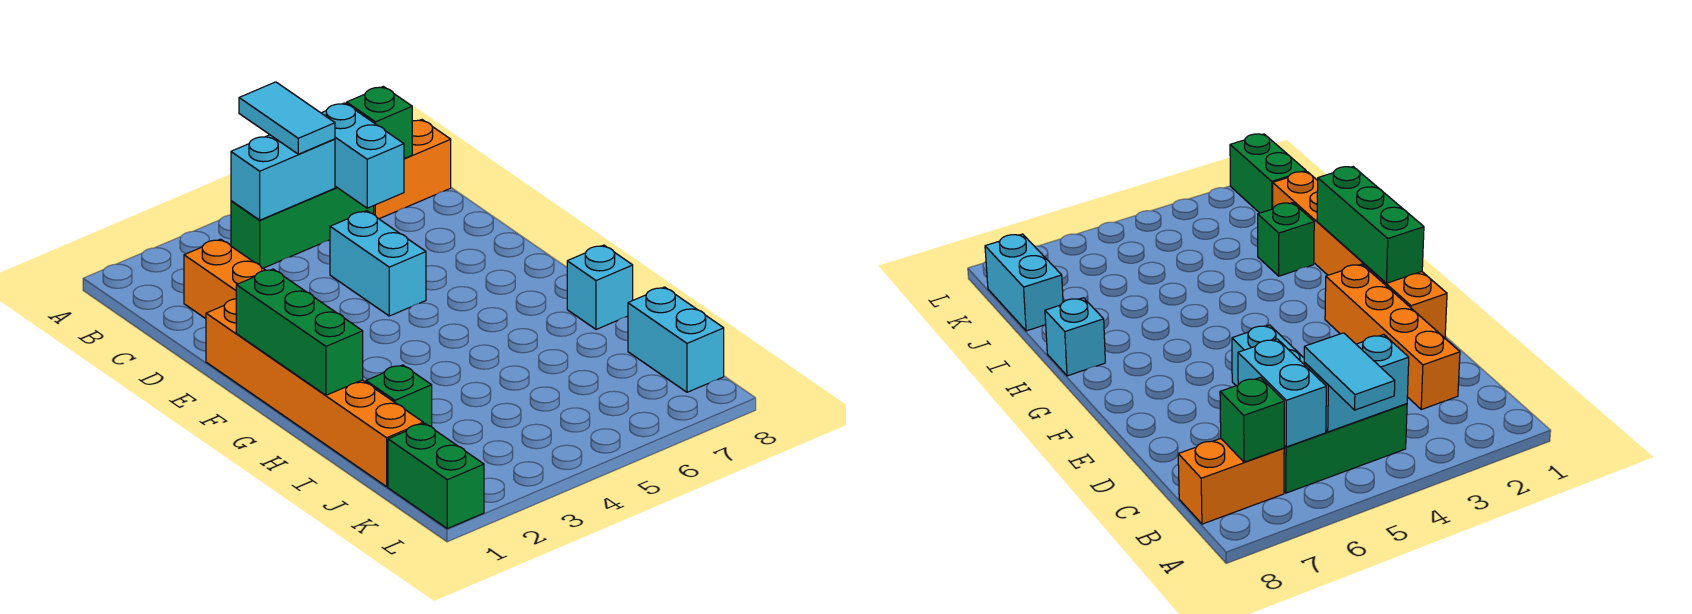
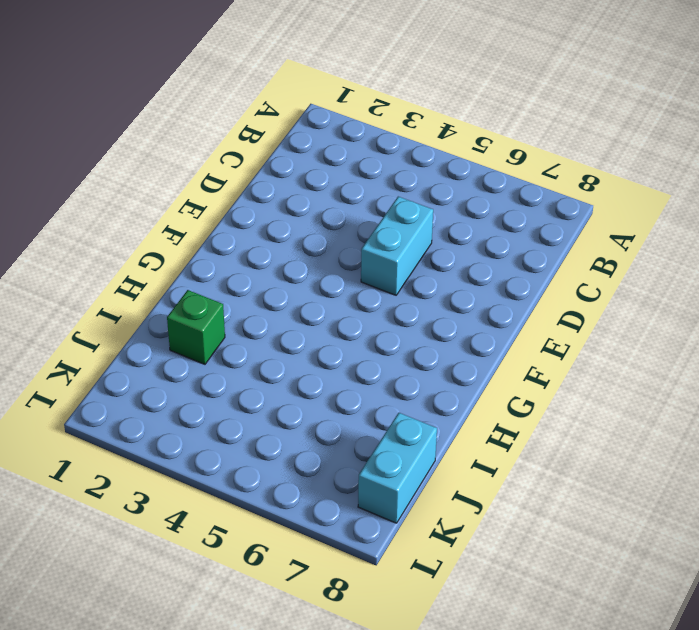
none -> green brick B4:B6 level 1
none -> orange brick B7:B8 level 1
none -> orange brick C2:F2 level 1

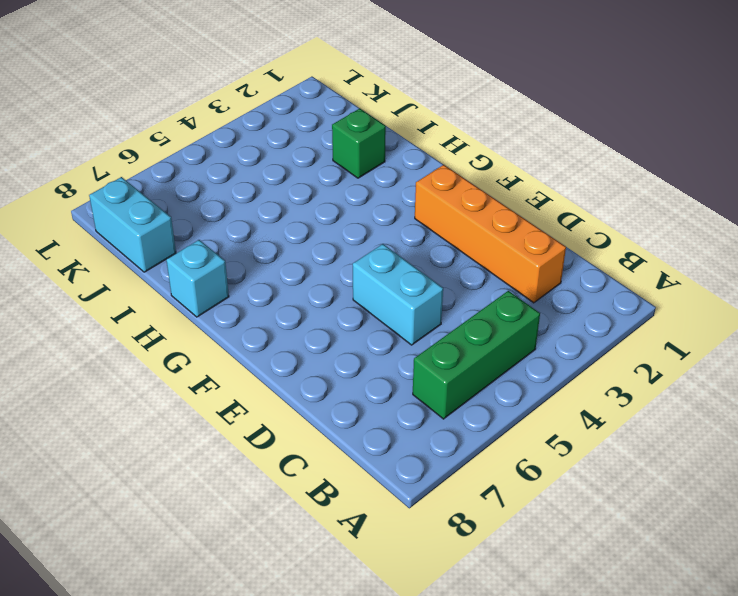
none -> orange brick B7:B8 level 1
none -> orange brick E1:J1 level 1
none -> green brick K1:L1 level 1

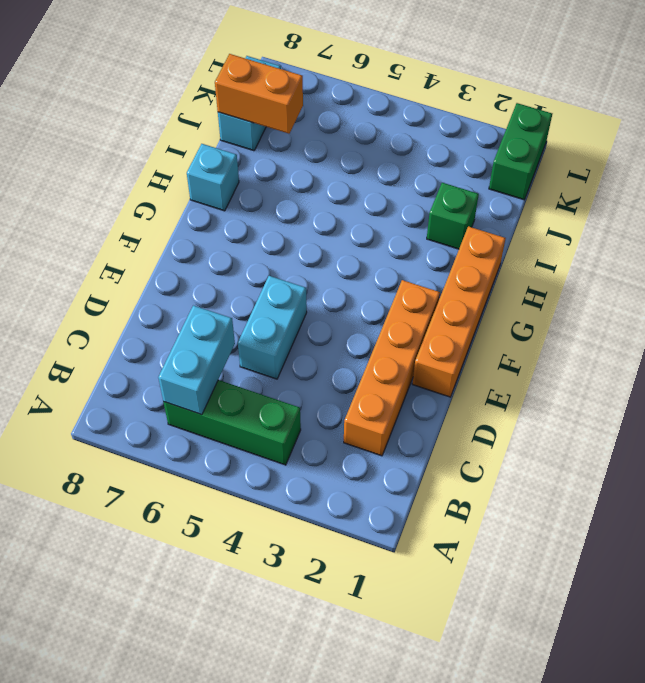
orange brick E1:H1 level 1 -> orange brick E1:J1 level 1
orange brick J7:J8 level 2 -> orange brick B7:B8 level 1
none -> cyan brick B4:B5 level 2
none -> green brick B7 level 2
none -> green brick F1:H1 level 2

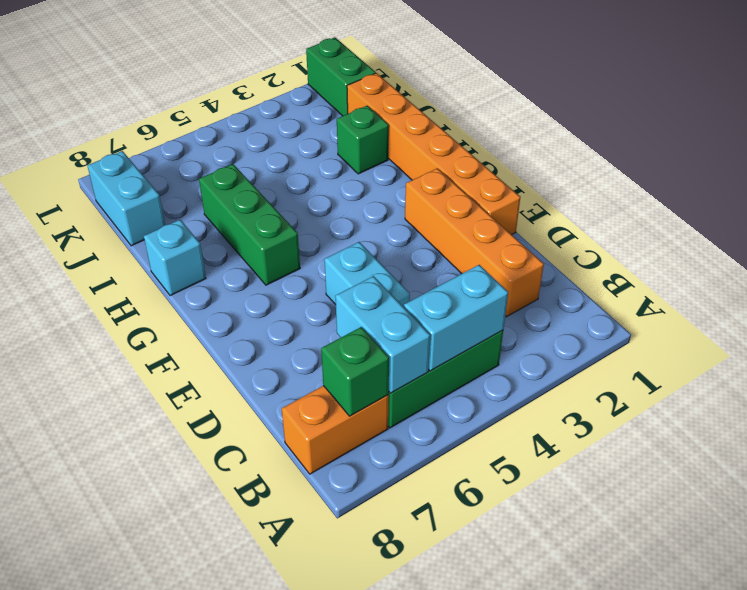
green brick G6:I6 level 1 -> green brick F1:H1 level 2
none -> cyan tile A5:B5 level 3

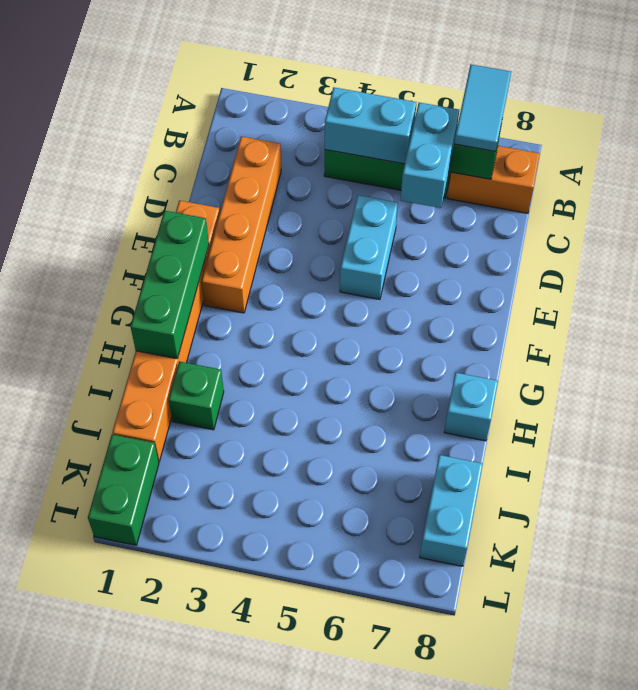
cyan tile A7:B7 level 3 -> cyan tile A5:B5 level 3

